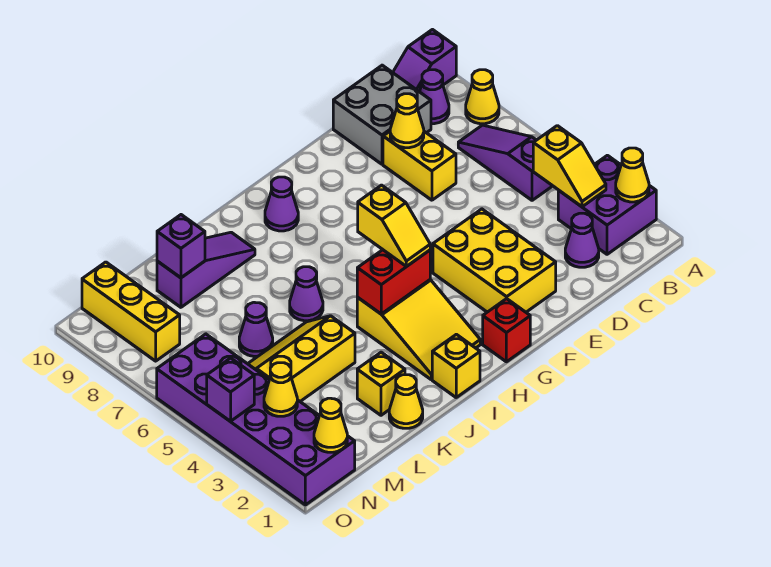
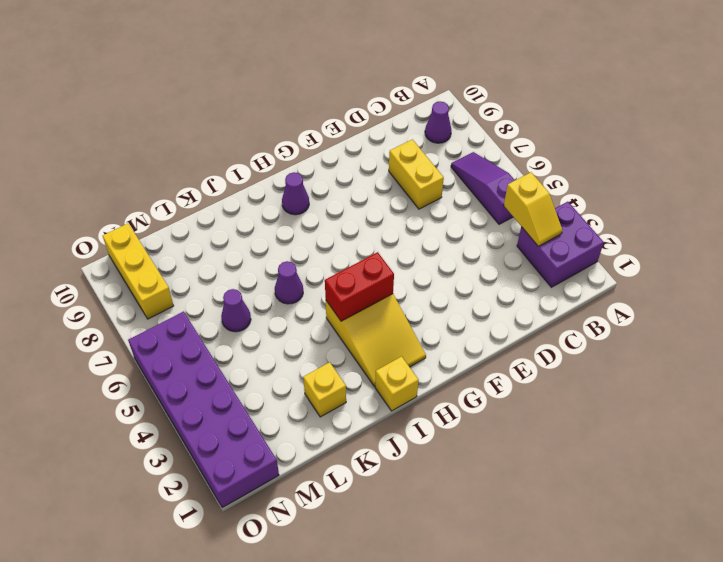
none -> yellow cone A8 level 1
none -> purple slope A10:B10 level 1 top A
none -> purple cone C2 level 1
none -> grey brick C9:D10 level 1

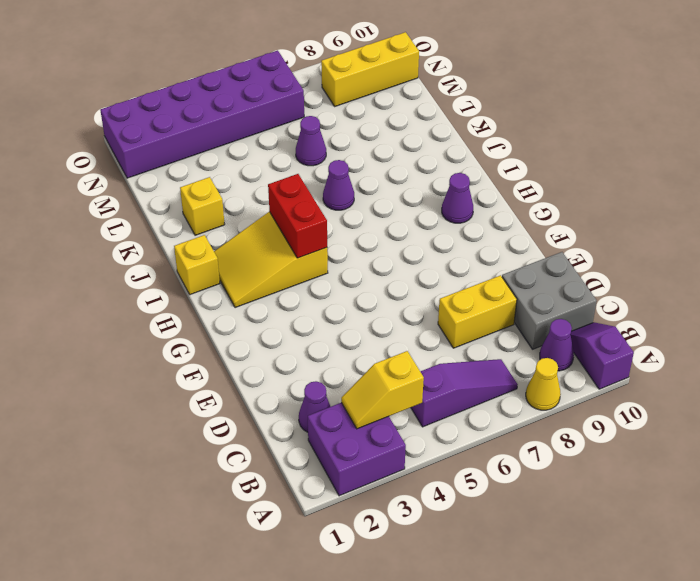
none -> yellow brick E2:F4 level 1
none -> red brick G1 level 1
none -> purple slope J9:L9 level 1 top L
none -> yellow cone K1 level 1

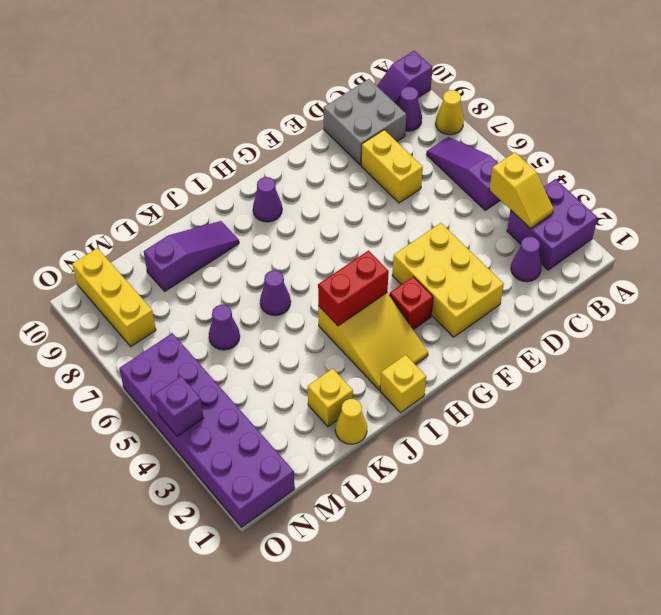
red brick G3 level 1 -> red brick G1 level 1
none -> yellow slope K4:M5 level 1 top 4
none -> yellow cone A2 level 2
none -> yellow cone D8 level 2
none -> purple brick L9 level 2

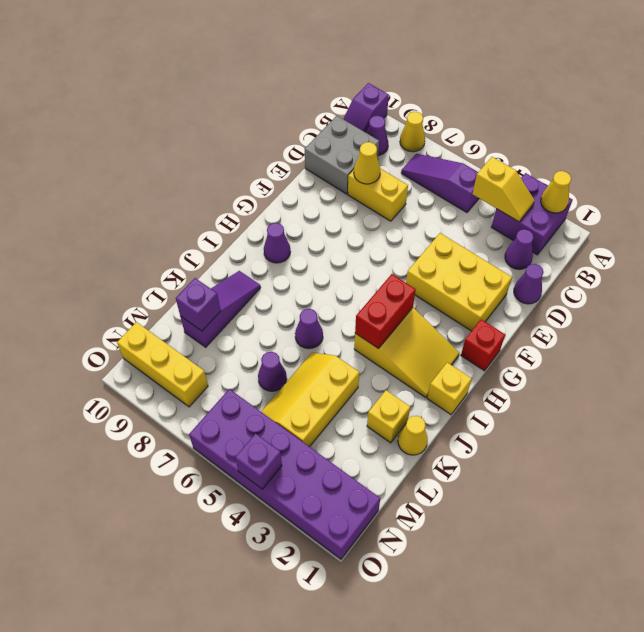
purple cone D1 level 1 -> none
none -> yellow cone N1 level 2
none -> yellow cone N3 level 2
none -> yellow slope H4:H5 level 3 top 5

